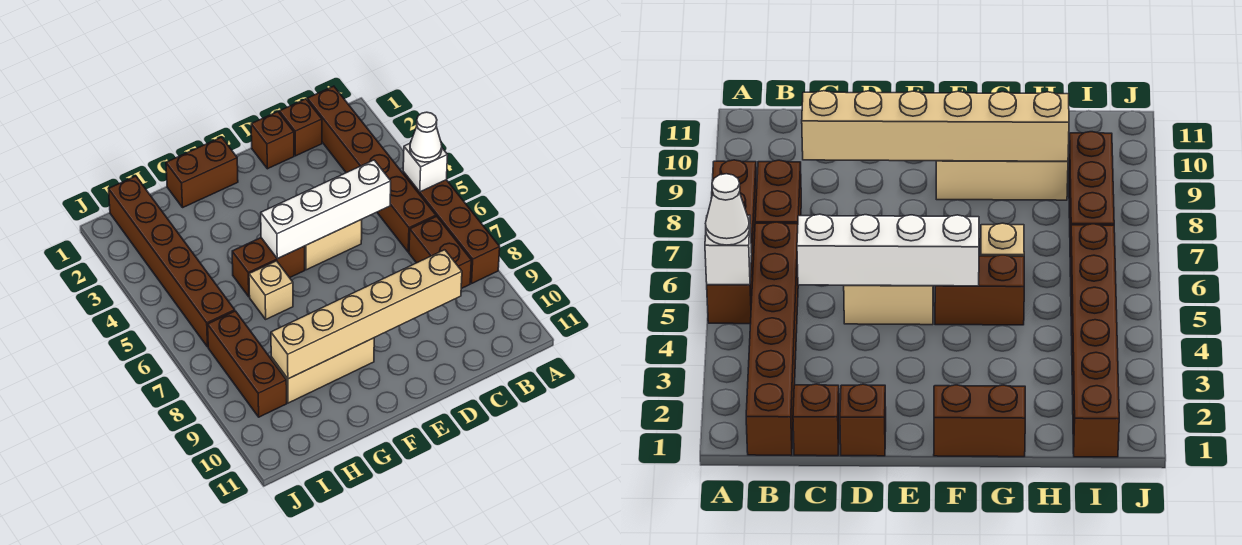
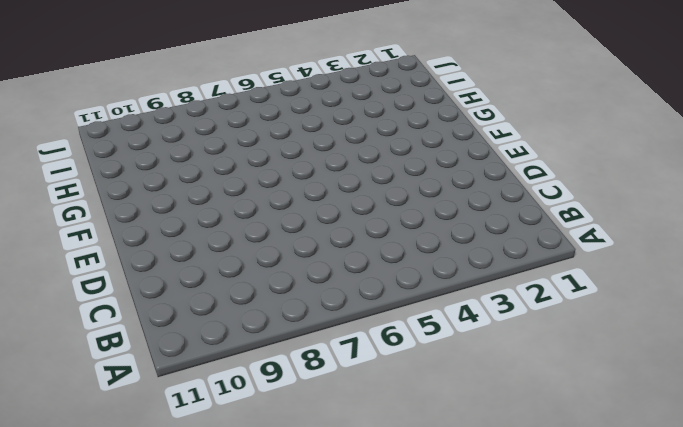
none -> brown brick A5:A8 level 1
none -> brown brick B1:B6 level 1
none -> brown brick B7:B8 level 1

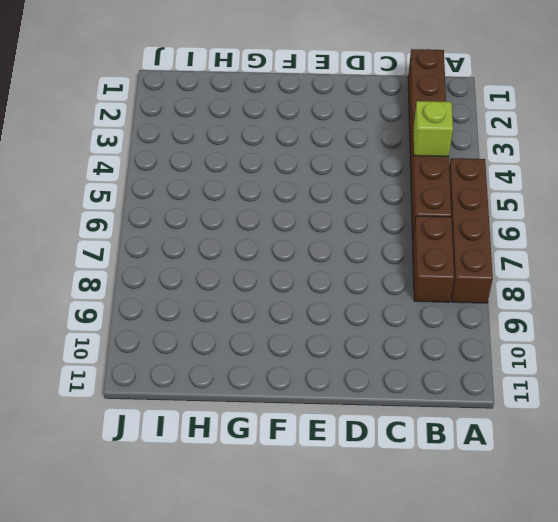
lime brick B4 level 2 -> none
none -> brown brick C1 level 1
none -> brown brick D1 level 1
none -> tan brick D5:E5 level 1

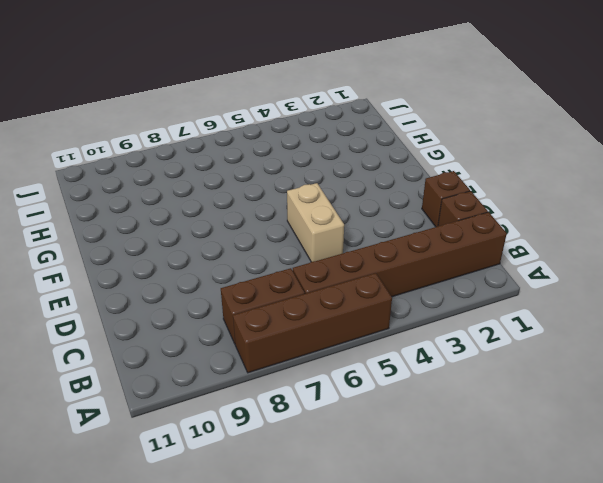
none -> brown brick F1:G1 level 1
none -> brown brick F5:G5 level 1
none -> tan brick F9:H9 level 1

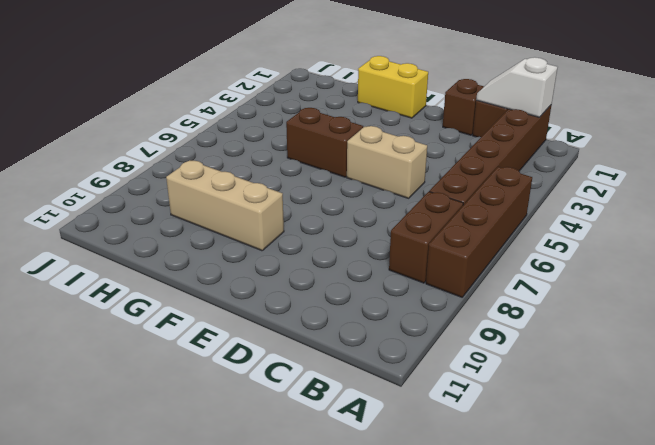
white slope B1:C1 level 2 top B -> none
yellow brick F1:G1 level 1 -> brown brick F1:G1 level 1
none -> tan brick G6 level 1
none -> brown brick I1:I6 level 1
none -> brown brick I7:I9 level 1

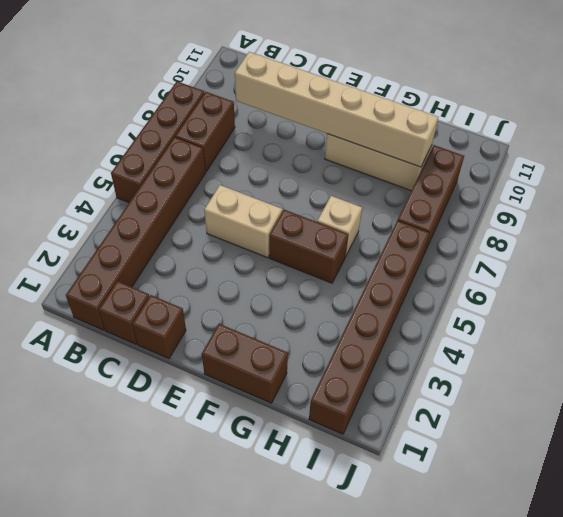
none -> white brick A5 level 2
none -> white brick C5:F5 level 2
none -> white cone A5 level 3

